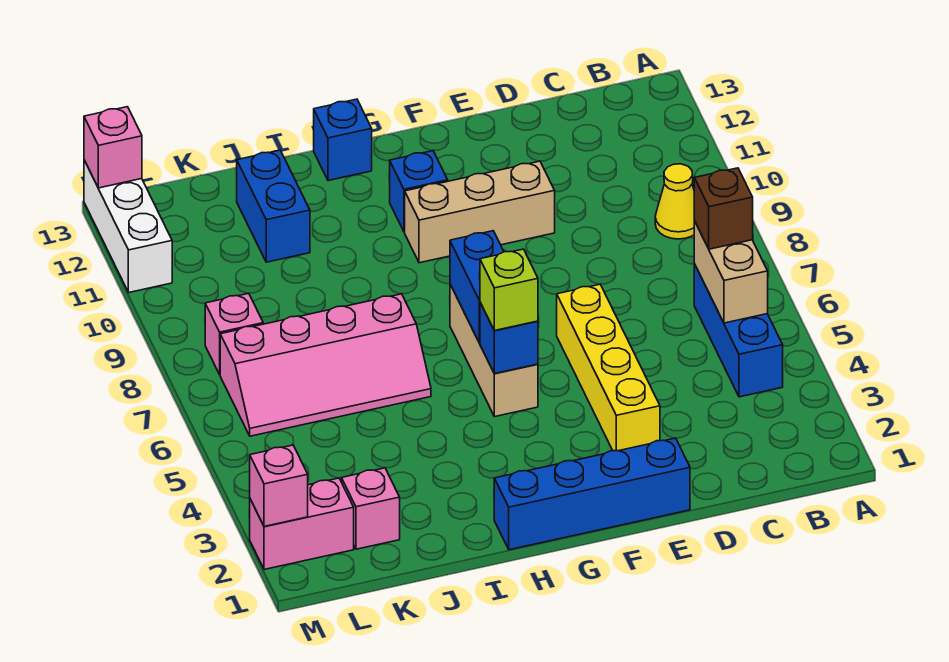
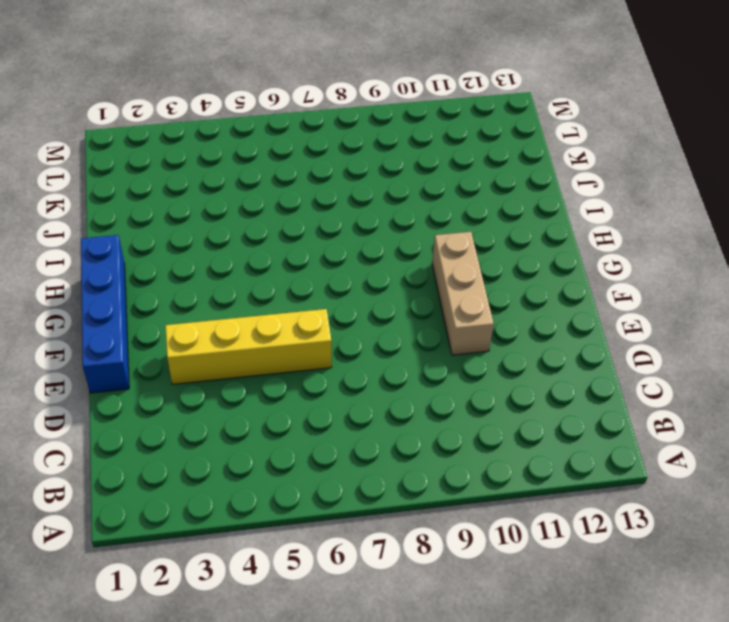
none -> blue brick B4:B6 level 1
none -> yellow cone B9 level 1
none -> tan brick G5:G7 level 1

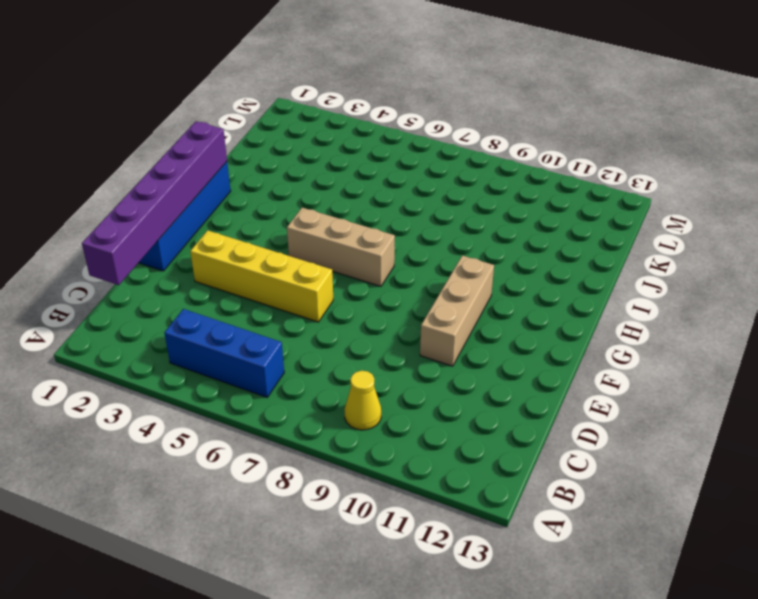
purple brick C1:H1 level 2 -> none
none -> blue brick G11 level 1
none -> blue brick H13 level 1
none -> pink slope I6:L7 level 1 top 7

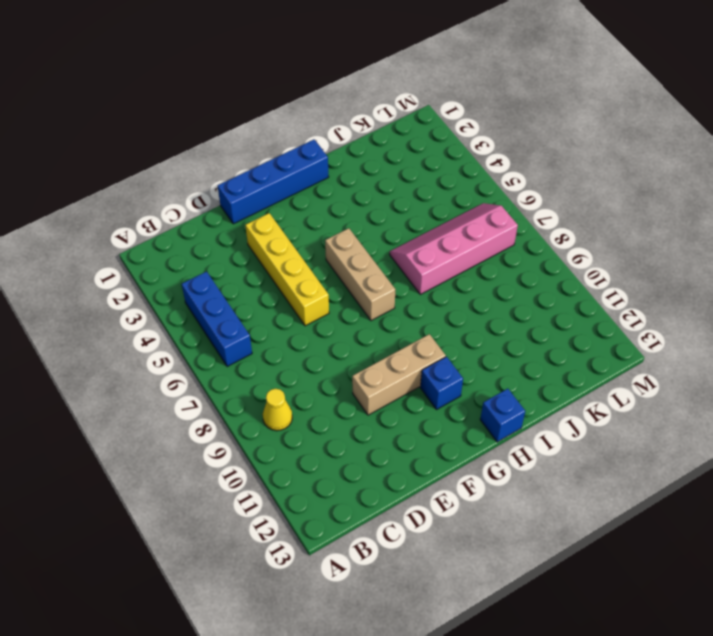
none -> blue brick J11:J12 level 1
none -> pink brick K2 level 1
none -> pink brick L2:M2 level 1

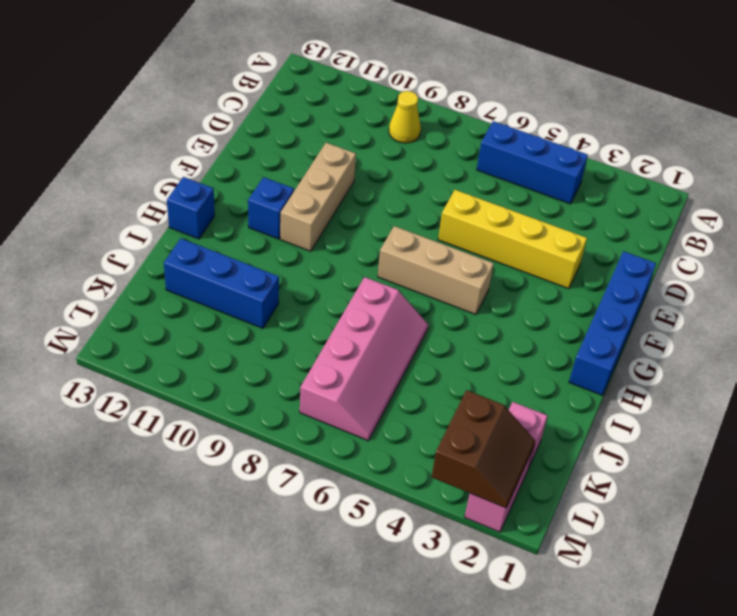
blue brick J10:J12 level 1 -> blue brick J11:J12 level 1
brown slope L2:M3 level 2 top 3 -> pink brick M2 level 2
none -> pink brick L8 level 1
none -> white brick M11:M13 level 1
none -> tan brick B5:B6 level 2

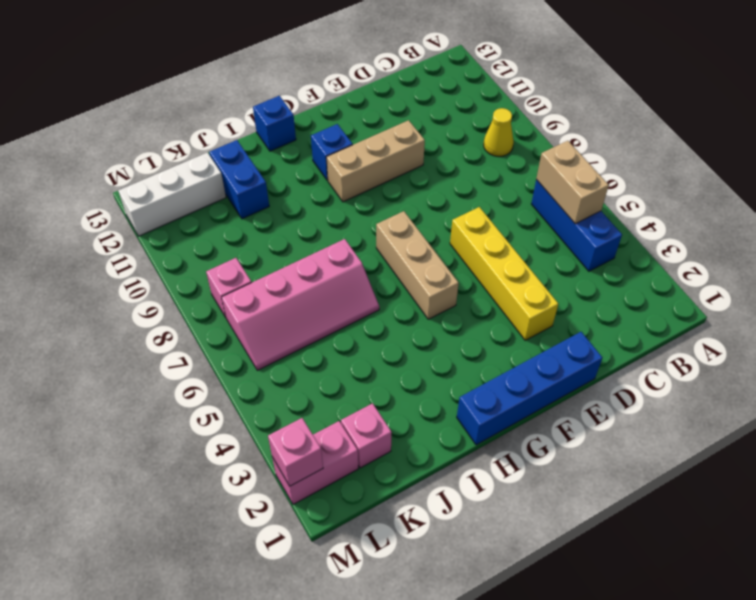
white brick K12:M12 level 1 -> white brick M11:M13 level 1
none -> blue brick G5 level 2
none -> blue brick G6:G7 level 2
none -> pink brick M13 level 2

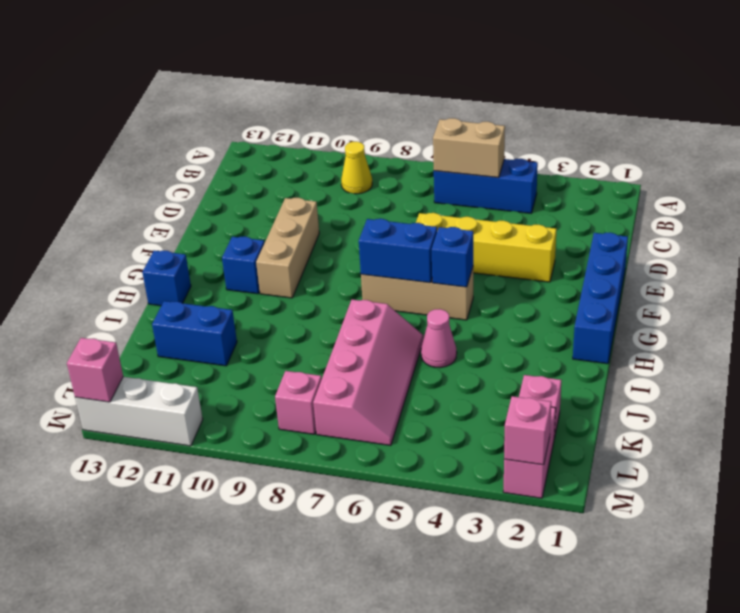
pink cone I5 level 1 -> none
none -> brown brick B6 level 3
none -> lime brick G5 level 3

